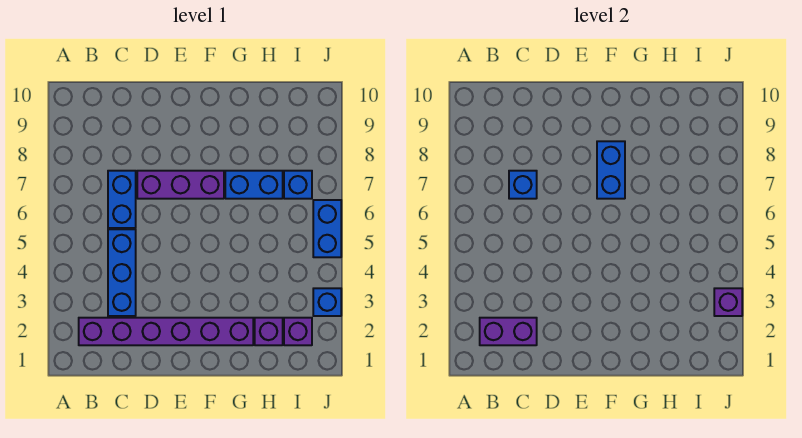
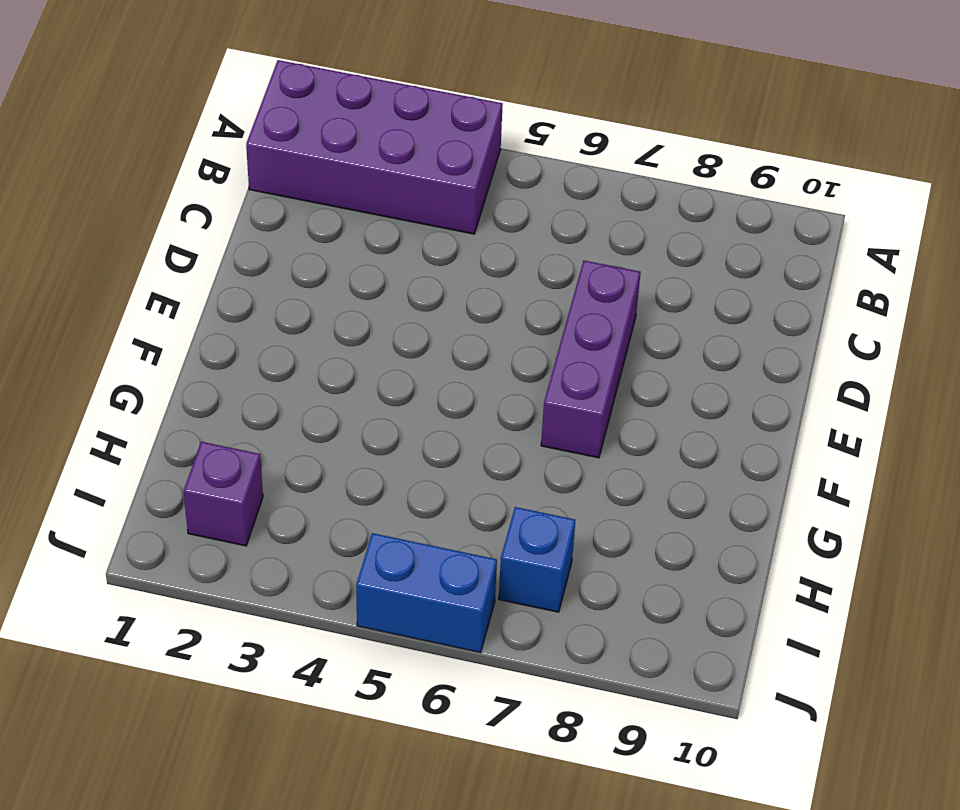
purple brick A1:B4 level 1 -> purple brick B2:G2 level 1
none -> blue brick C3:C5 level 1
none -> blue brick C6:C7 level 1
none -> blue brick G7:H7 level 1

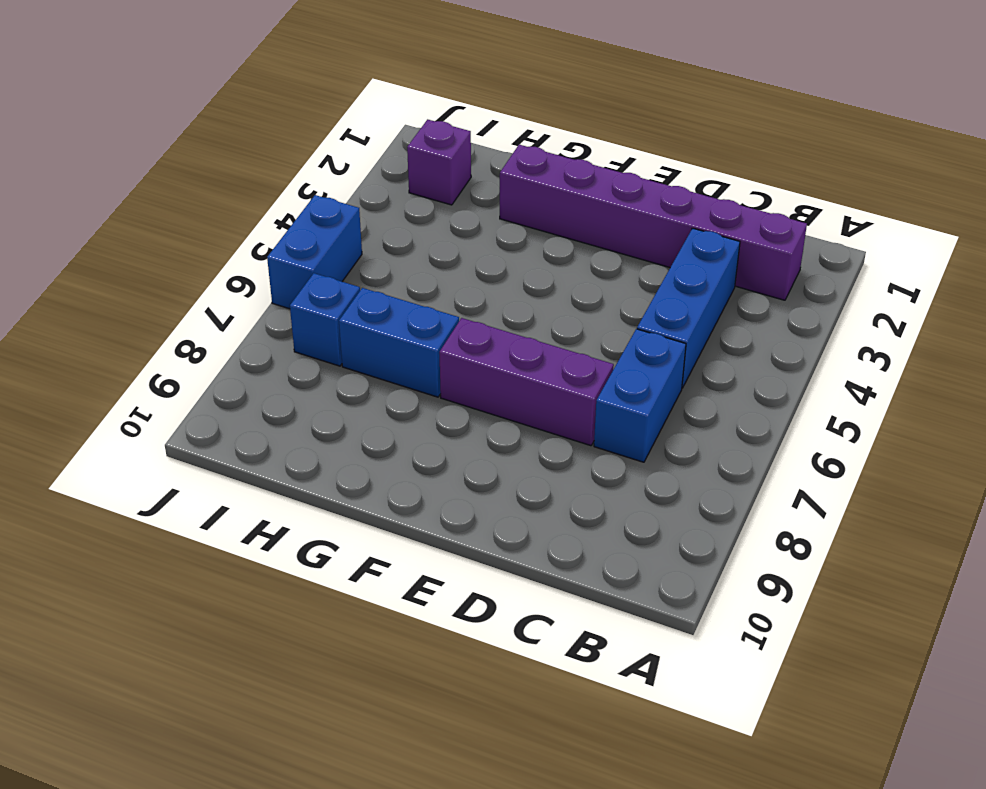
none -> purple brick H2 level 1
none -> blue brick J3 level 1
none -> purple brick B2:C2 level 2

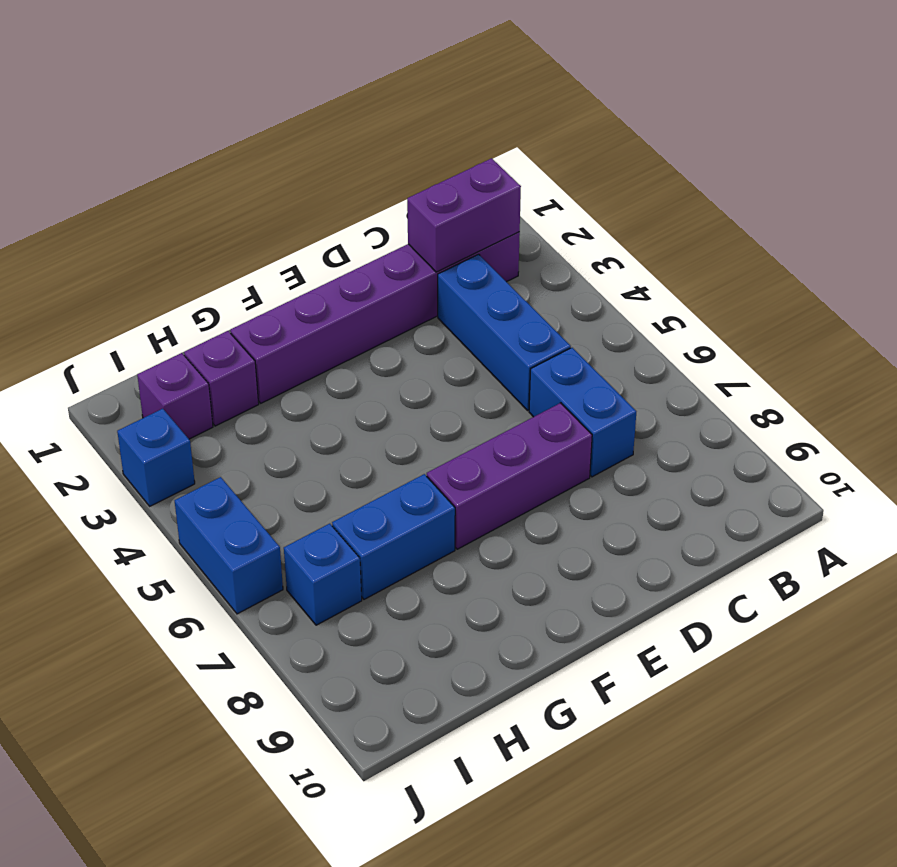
none -> blue brick C7 level 2
none -> blue brick F7:F8 level 2
none -> purple brick J3 level 2

